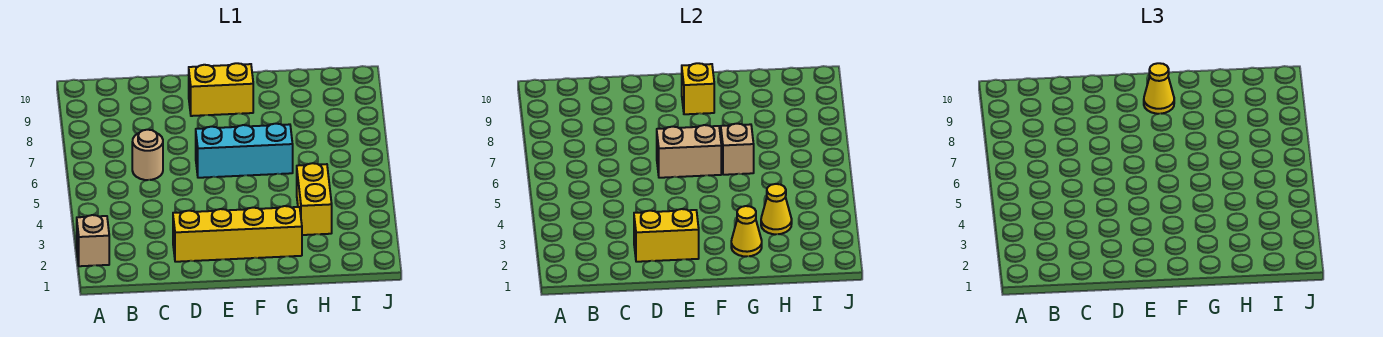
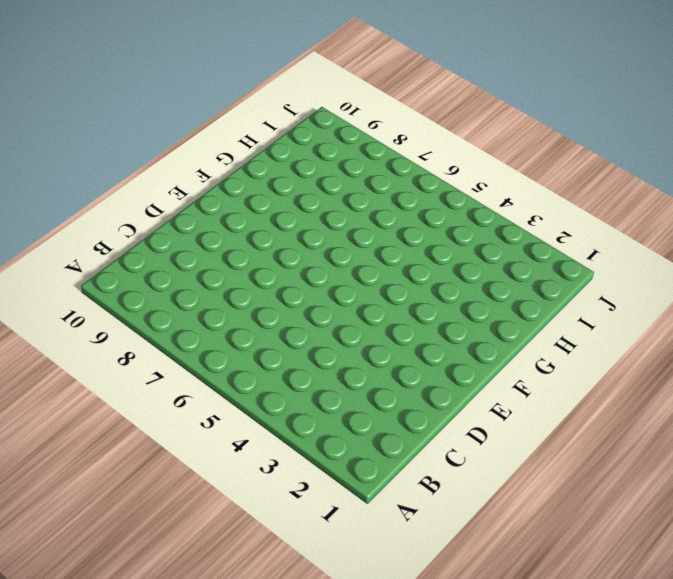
none -> tan brick A2 level 1
none -> tan round brick C6 level 1
none -> yellow brick D2:G2 level 1

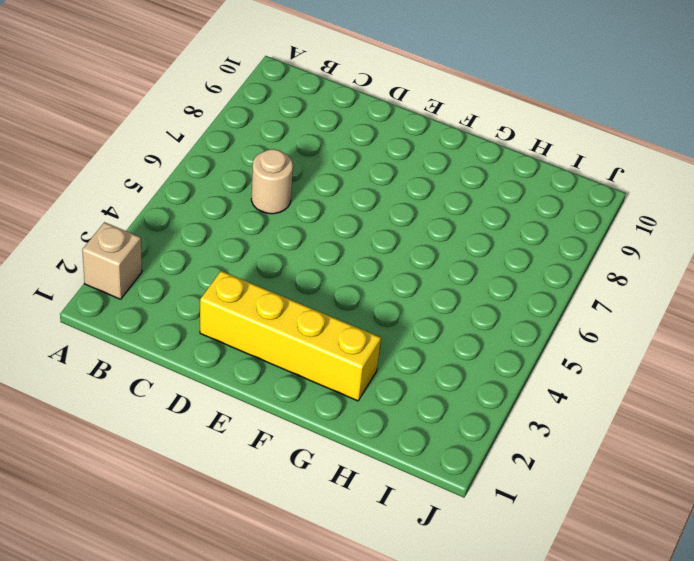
none -> cyan brick E6:G6 level 1
none -> yellow brick E9:F9 level 1
none -> yellow brick H3:H4 level 1

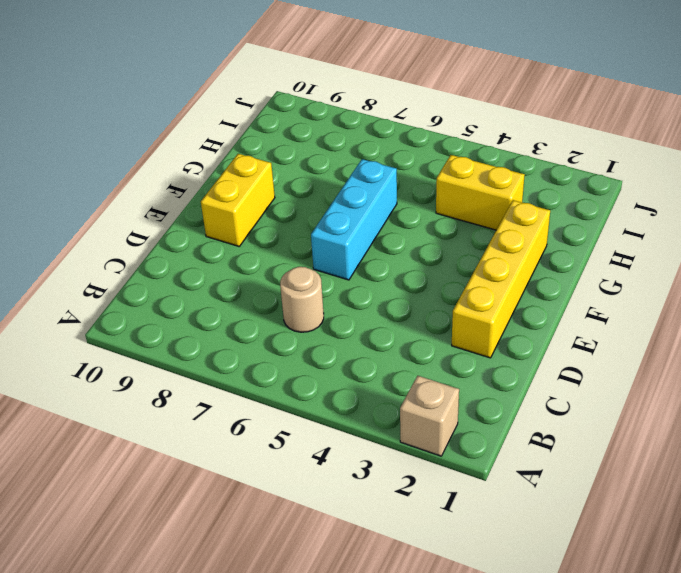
none -> yellow brick D2:E2 level 2
none -> tan brick E6:F6 level 2
none -> yellow brick F9 level 2

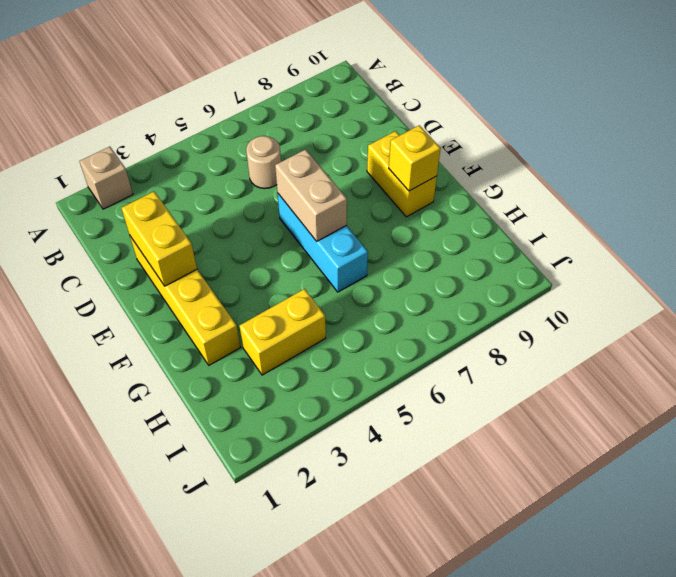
none -> yellow cone G2 level 2
none -> tan brick G6 level 2
none -> yellow cone H3 level 2

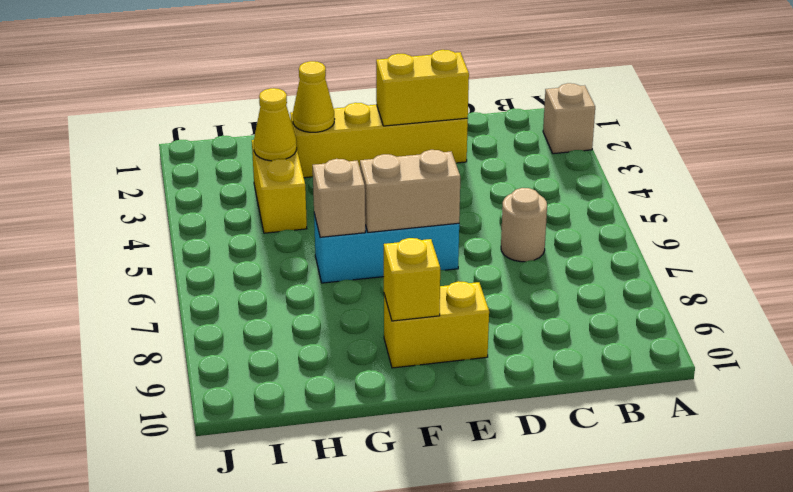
none -> yellow cone F9 level 3

